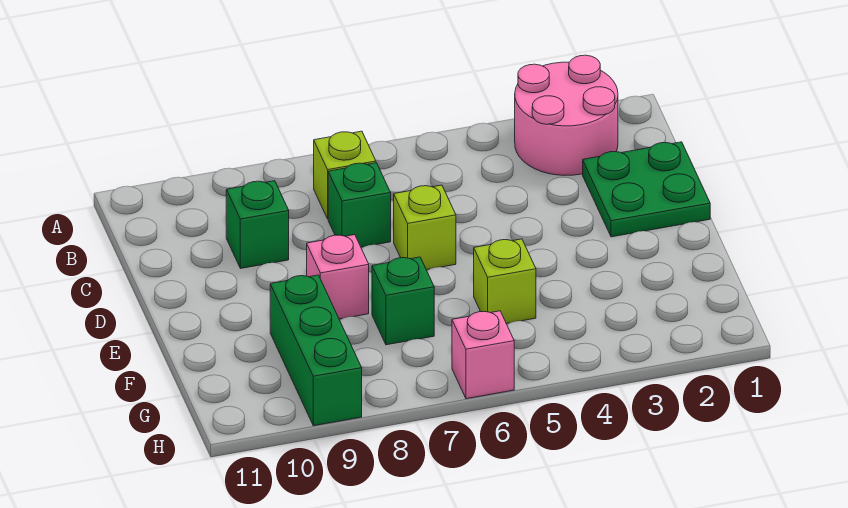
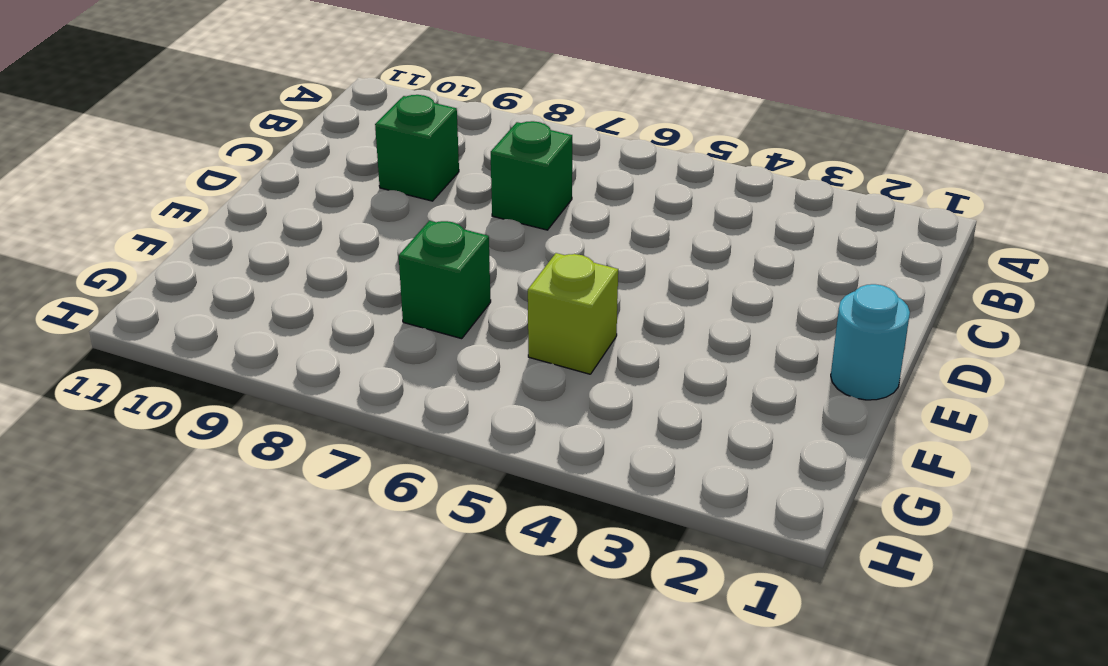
cyan round brick E1 level 1 -> none
none -> pink round brick A2:B3 level 1
none -> lime brick B7 level 1

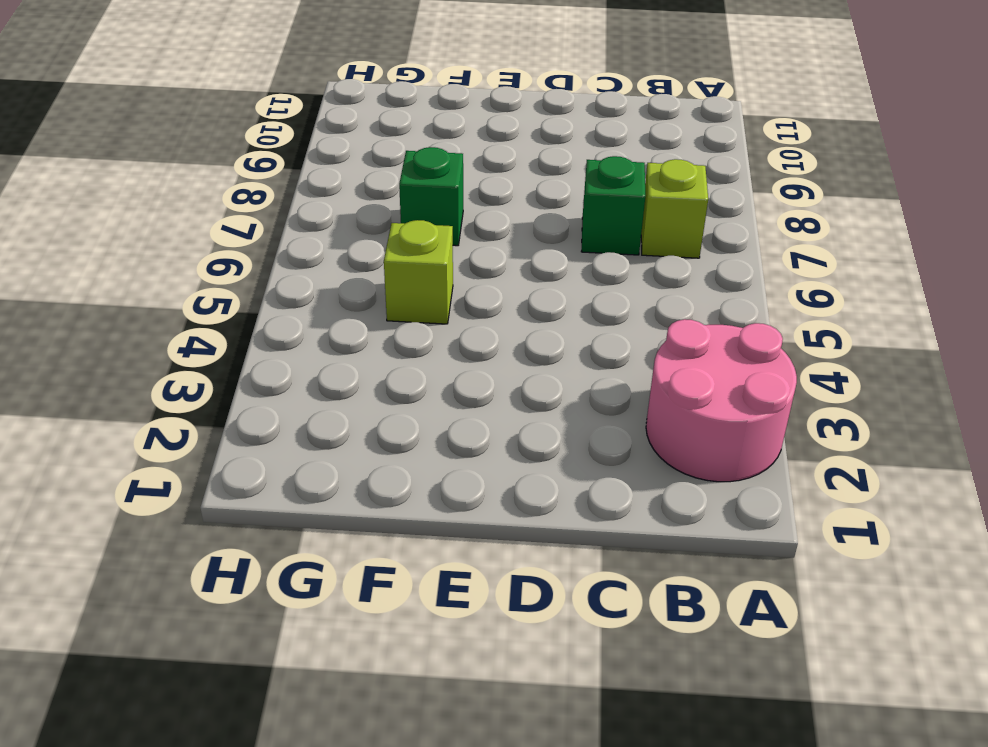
none -> green plate C1:D2 level 1
none -> green brick C9 level 1

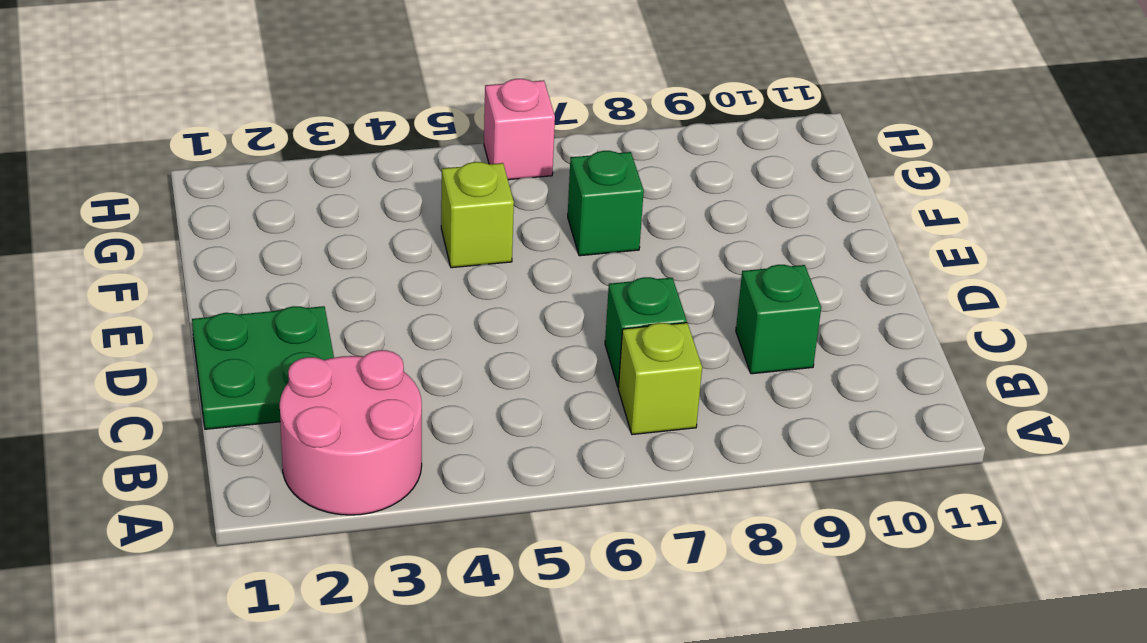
none -> lime brick D6 level 1
none -> pink brick E8 level 1

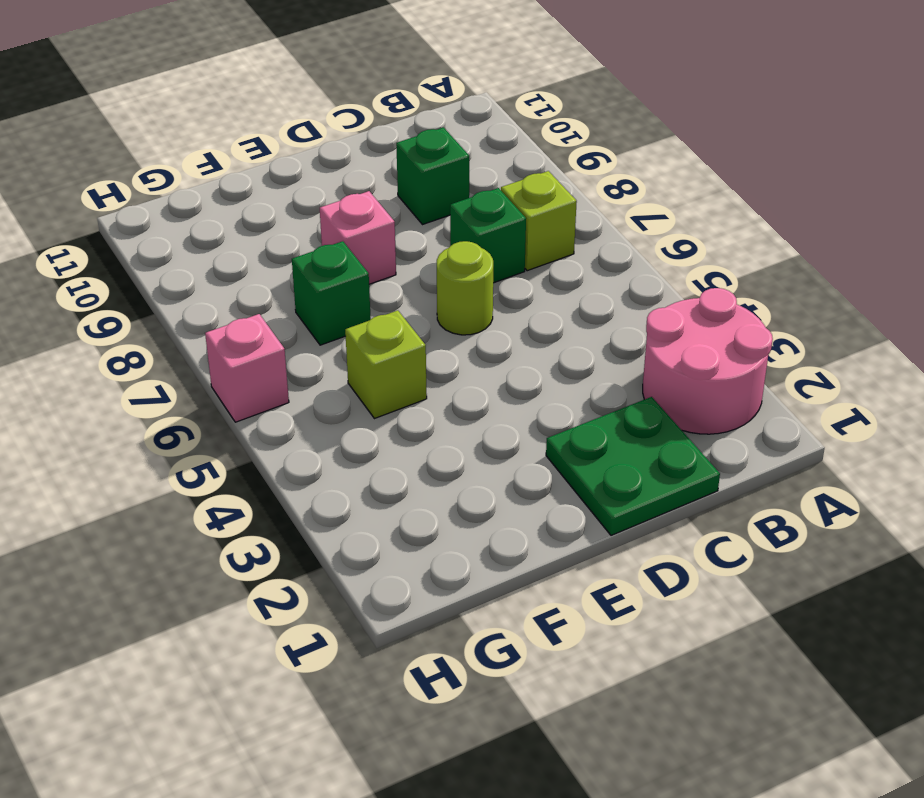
lime round brick D6 level 1 -> lime brick D6 level 1
none -> green brick F9:H9 level 1

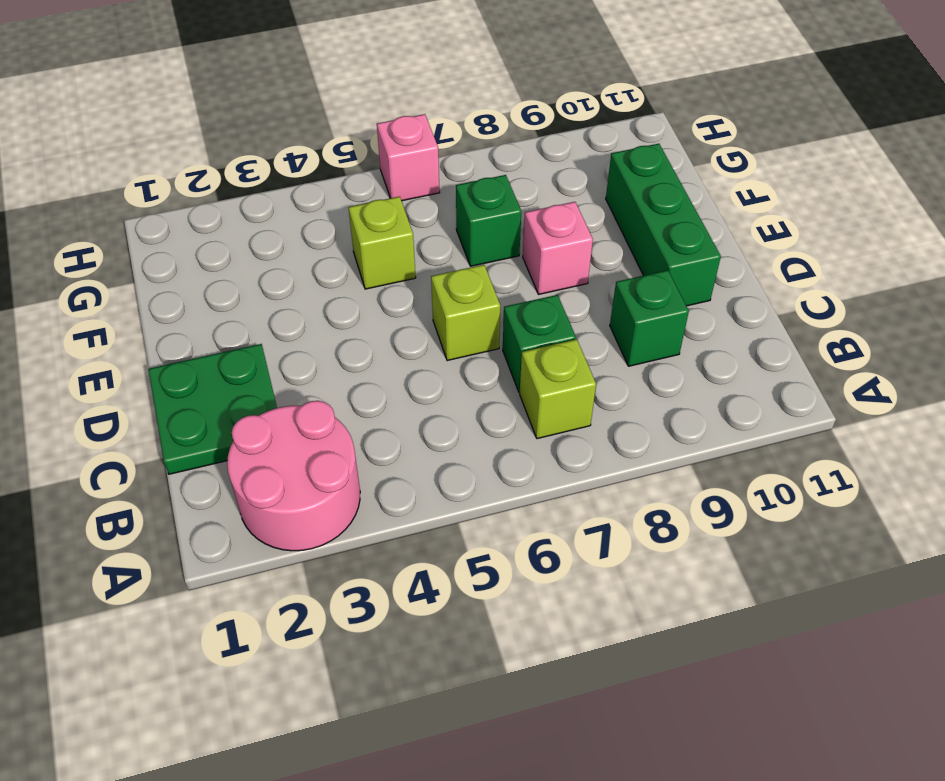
green brick D10:F10 level 1 -> green brick F9:H9 level 1

